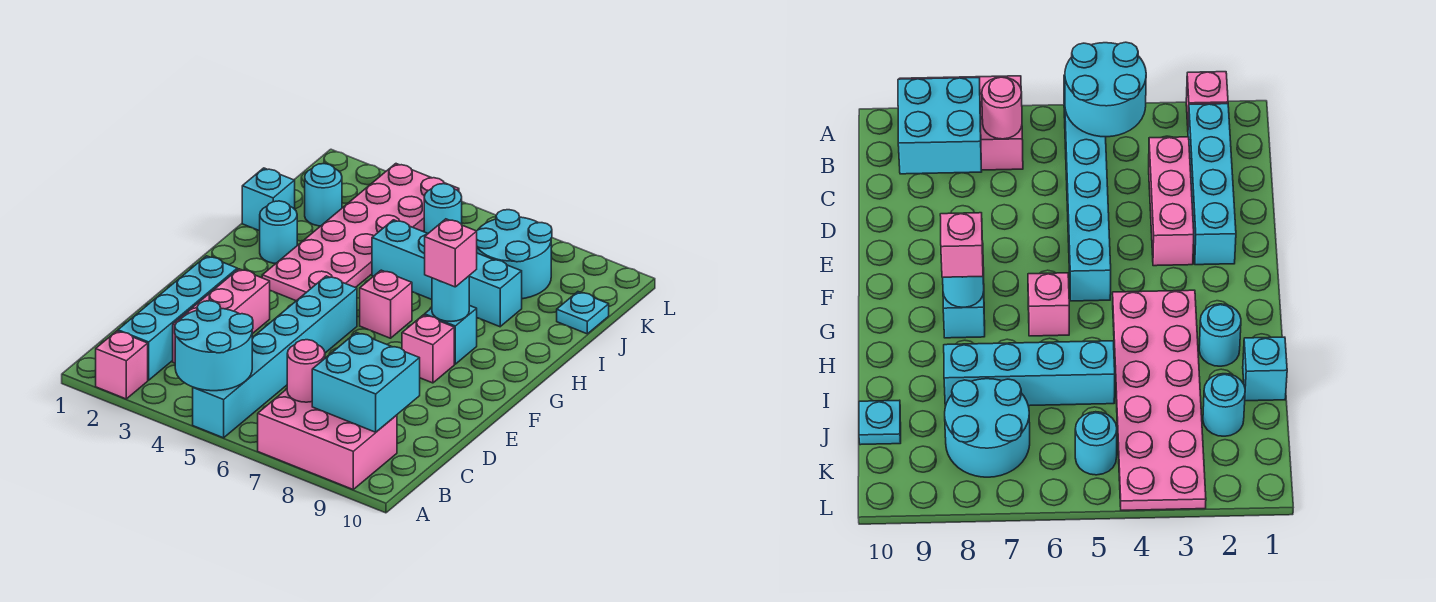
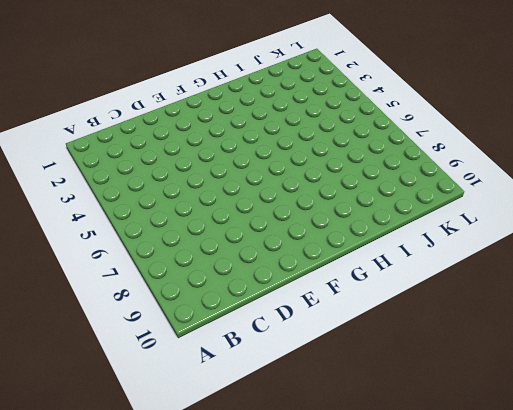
none -> pink brick A2 level 1
none -> cyan brick A5:F5 level 1
none -> pink brick A7:B9 level 1

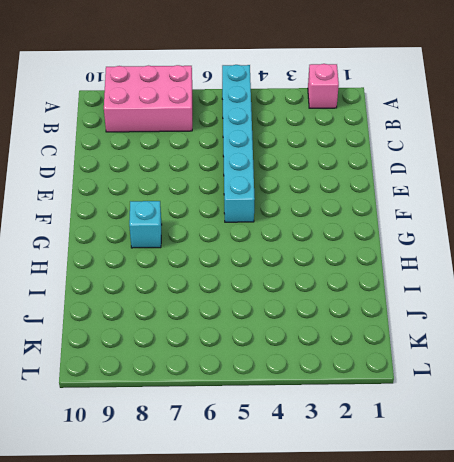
none -> cyan brick B2:E2 level 1
none -> pink brick C3:E3 level 1
none -> pink brick F8 level 1

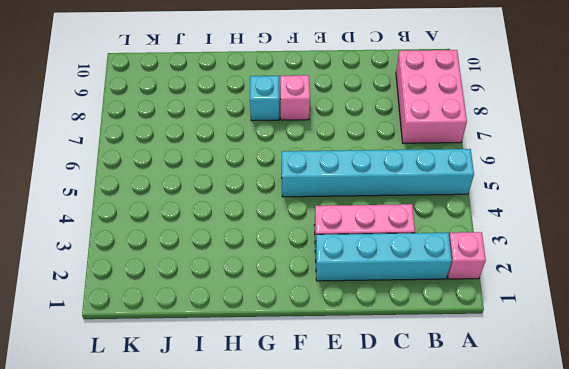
none -> pink plate G3:L4 level 1
none -> pink brick G6 level 1
none -> cyan round brick H2 level 1

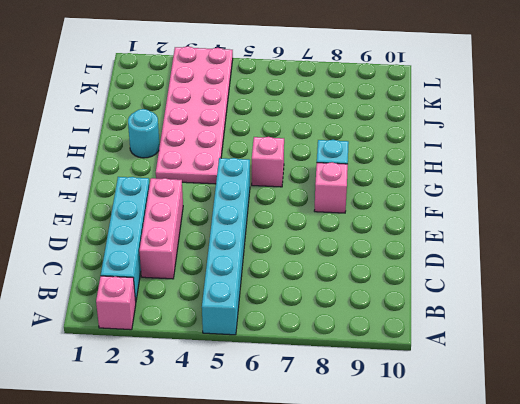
none -> pink brick A7:B9 level 1
none -> cyan brick I1 level 1
none -> cyan brick I5:I8 level 1

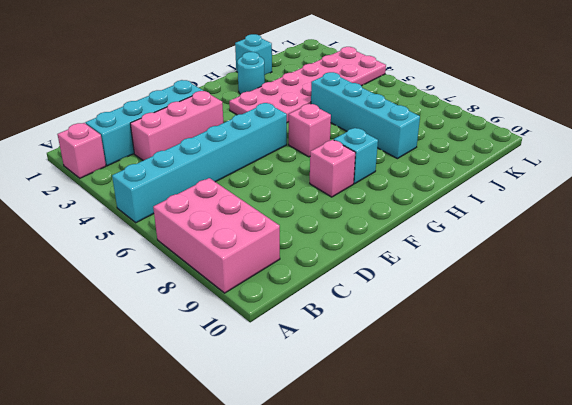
none -> cyan round brick J2 level 1
none -> cyan round brick J7:K8 level 1
none -> cyan plate J10 level 1

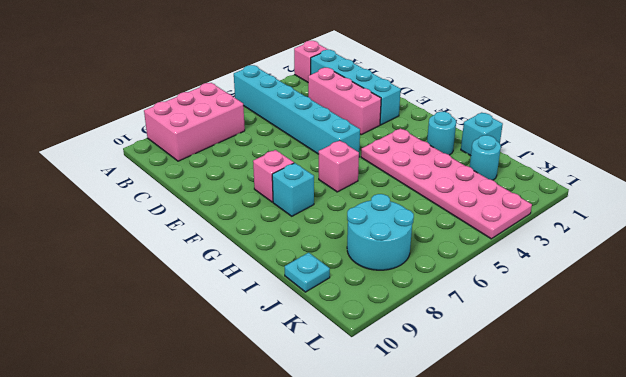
none -> cyan brick I5:I8 level 1
none -> cyan round brick K5 level 1
none -> cyan round brick A4:B5 level 2

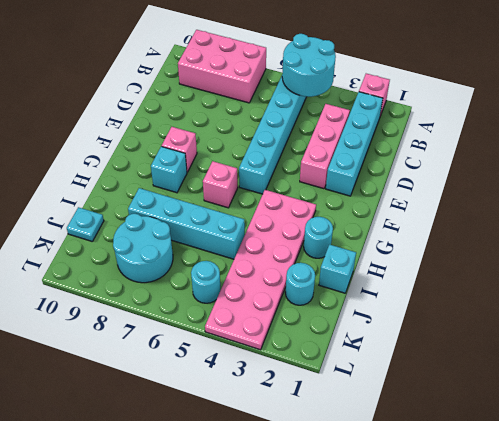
none -> pink round brick B7 level 2
none -> cyan brick B8:C9 level 2
none -> cyan round brick G8 level 2

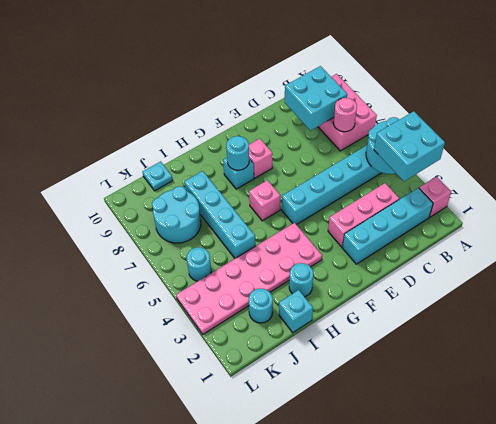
cyan brick A3:B4 level 3 -> none
none -> pink brick G8 level 3

